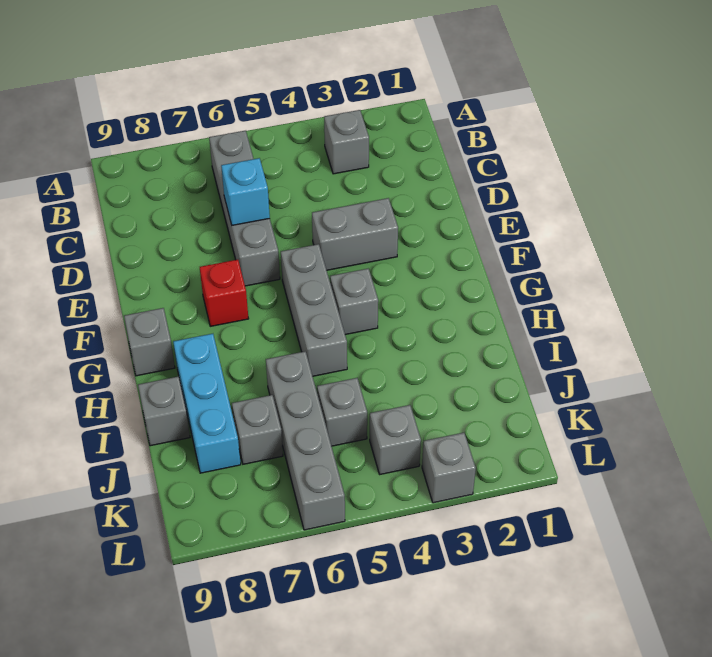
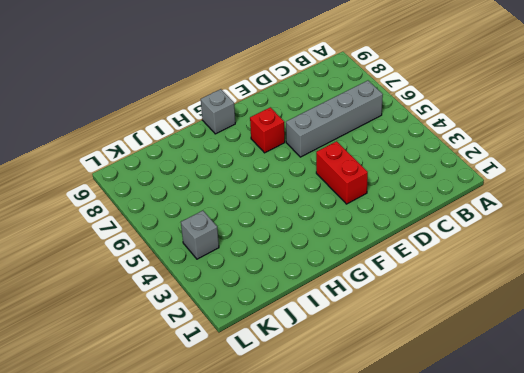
red brick E3:E4 level 1 -> grey brick E3:E4 level 1
none -> grey brick B3 level 1
none -> grey brick F5:H5 level 1
none -> grey brick G4 level 1

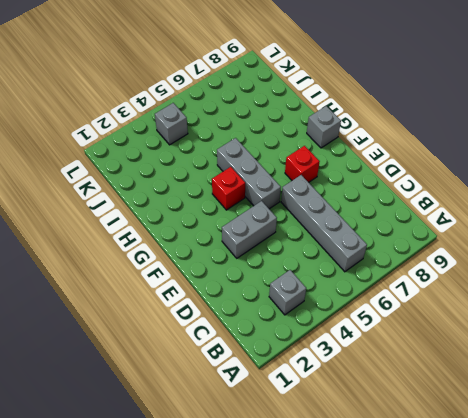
red brick G4 level 1 -> grey brick G4 level 1
none -> cyan brick H8:J8 level 1
none -> grey brick I6:L6 level 1
none -> grey brick I9 level 1

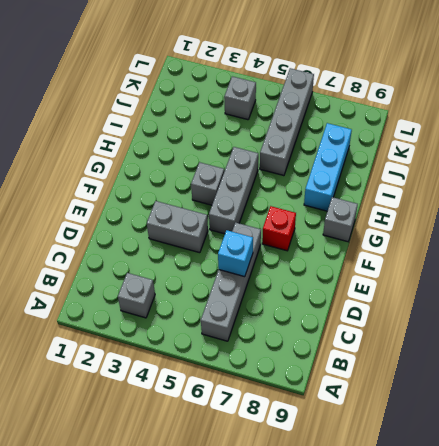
none -> grey brick I9 level 1
none -> grey brick J5 level 1
none -> grey brick J7 level 1

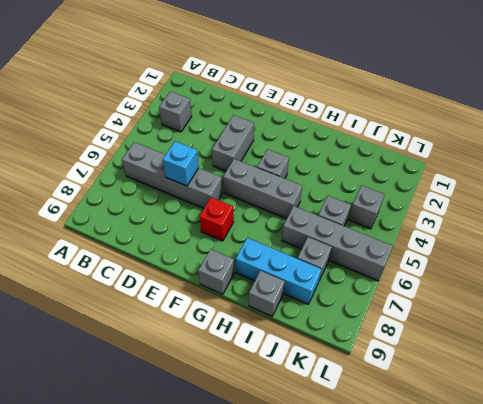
none -> grey brick L3 level 1

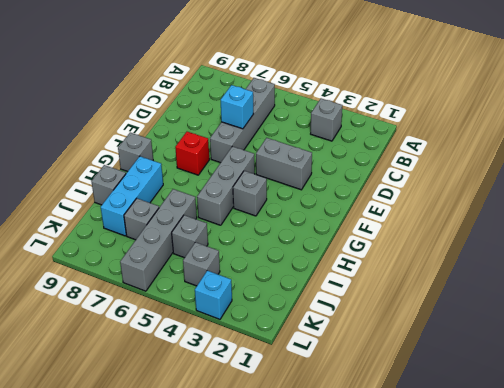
cyan brick L3 level 1 -> grey brick L3 level 1

